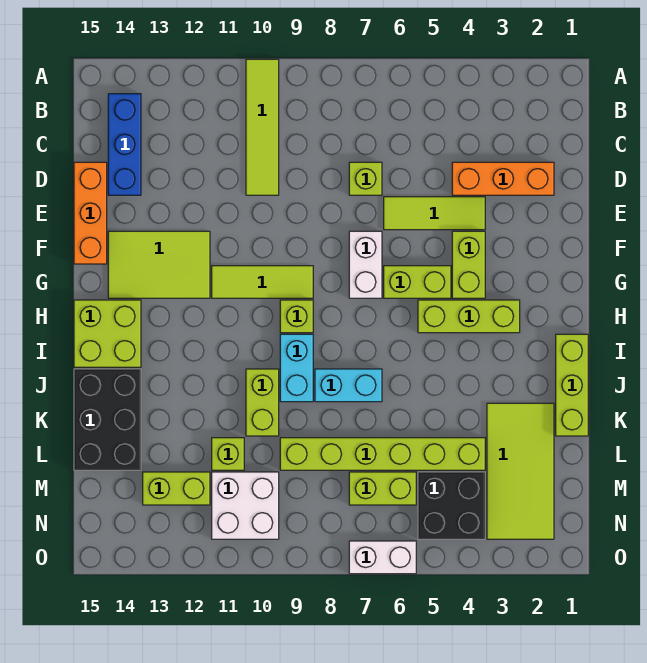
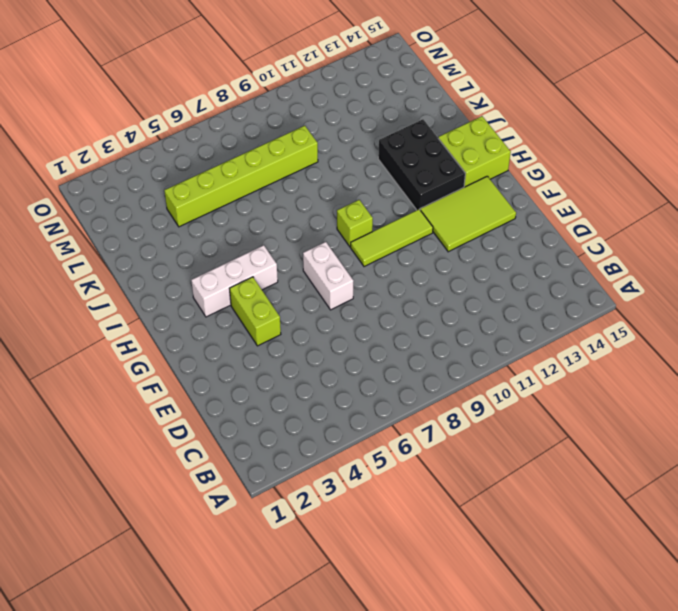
white brick H3:H5 level 1 -> lime brick H3:H5 level 1
black brick H12:J13 level 1 -> black brick J14:L15 level 1
none -> lime tile A10:D10 level 1
none -> blue brick B14:D14 level 1
none -> orange brick D2:D4 level 1

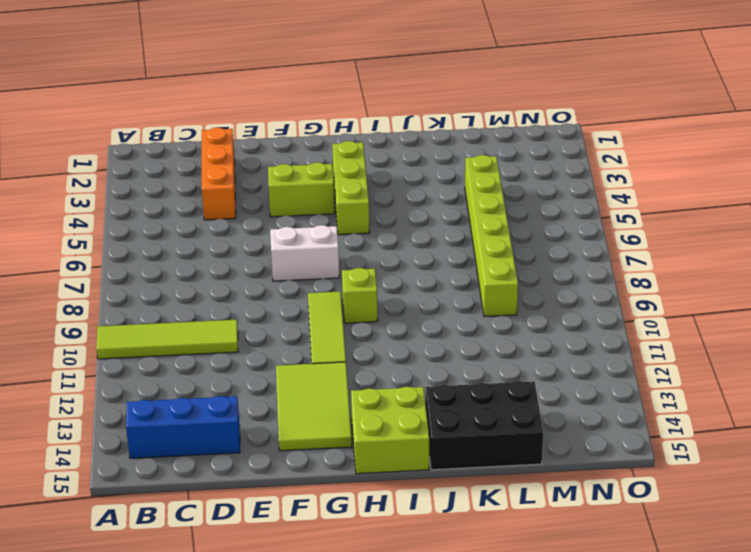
none -> lime brick D7 level 1
none -> orange brick D15:F15 level 1
none -> lime tile E4:E6 level 1

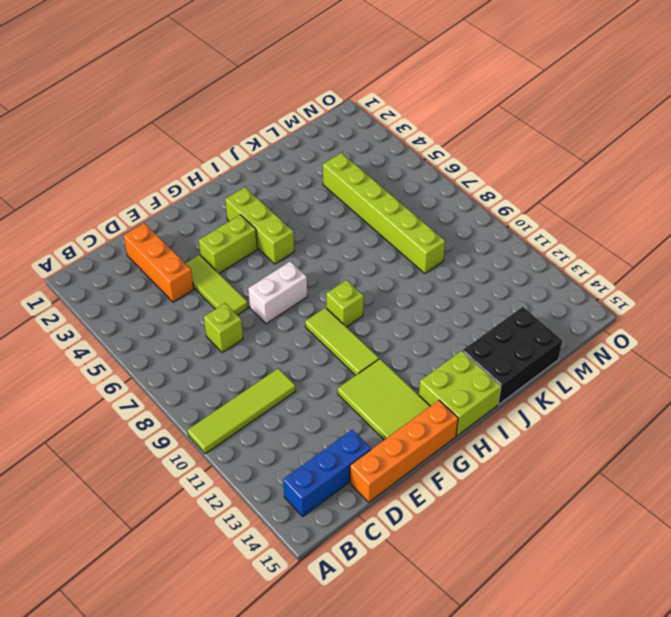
orange brick D15:G15 level 1 -> orange brick D15:F15 level 1
none -> lime brick G5:G6 level 1
none -> lime brick I1:K1 level 1
none -> cyan brick I9:J9 level 1

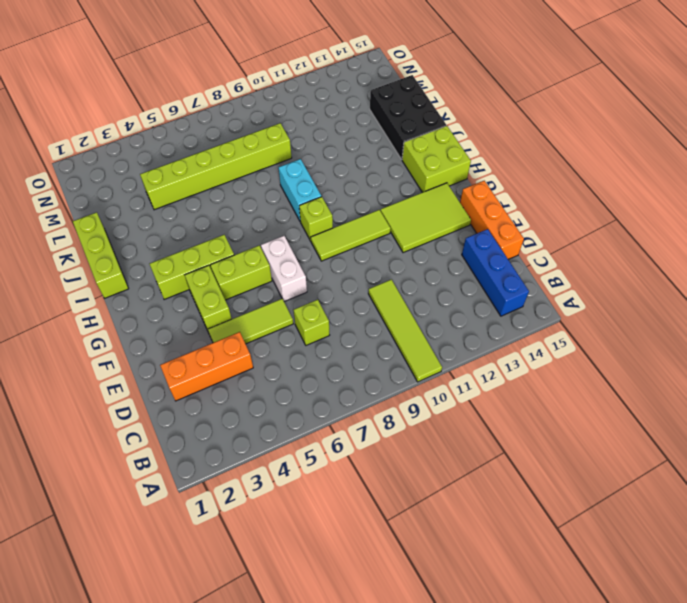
none -> cyan brick J7:J8 level 1
none -> lime brick J10:K10 level 1
none -> lime tile K2:N3 level 1

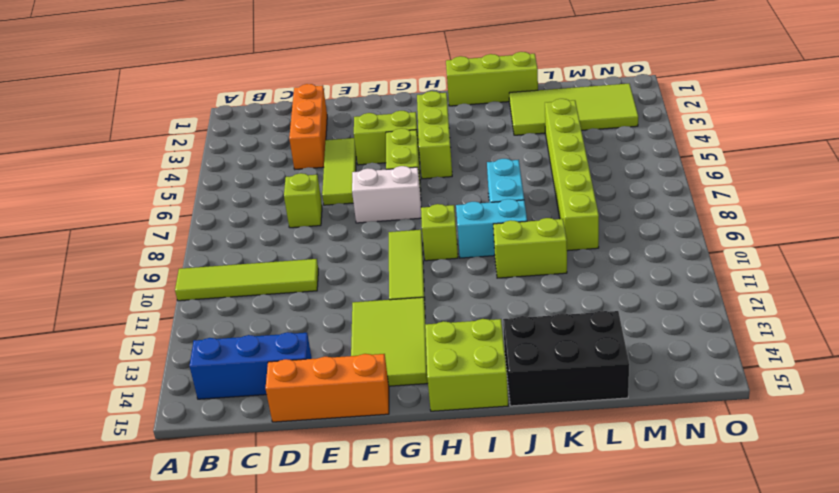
none -> lime brick L11 level 1
none -> black brick M4:N5 level 1
none -> lime brick M6:M7 level 1

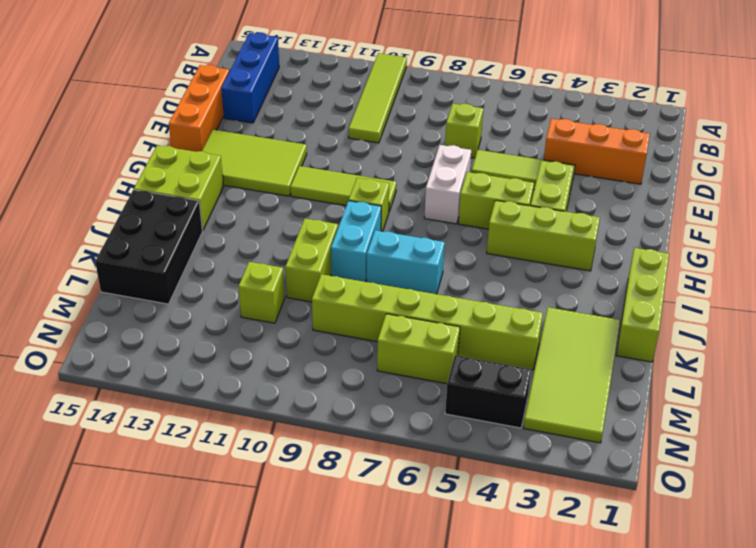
black brick N4:N5 level 1 -> black brick M4:N5 level 1
none -> white brick M10:N11 level 1
none -> lime brick M12:M13 level 1
none -> white brick O6:O7 level 1

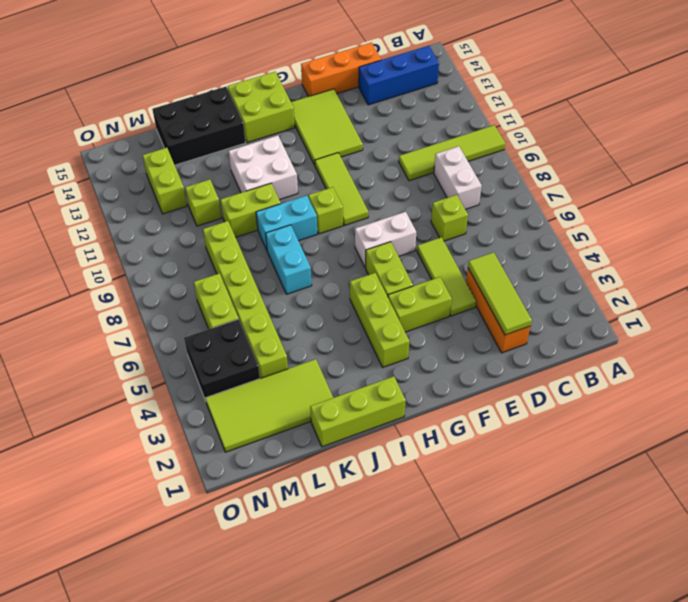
white brick C8:C9 level 1 -> white brick O6:O7 level 1
lime tile D2:D4 level 2 -> none
white brick I11:J12 level 1 -> white brick M10:N11 level 1

